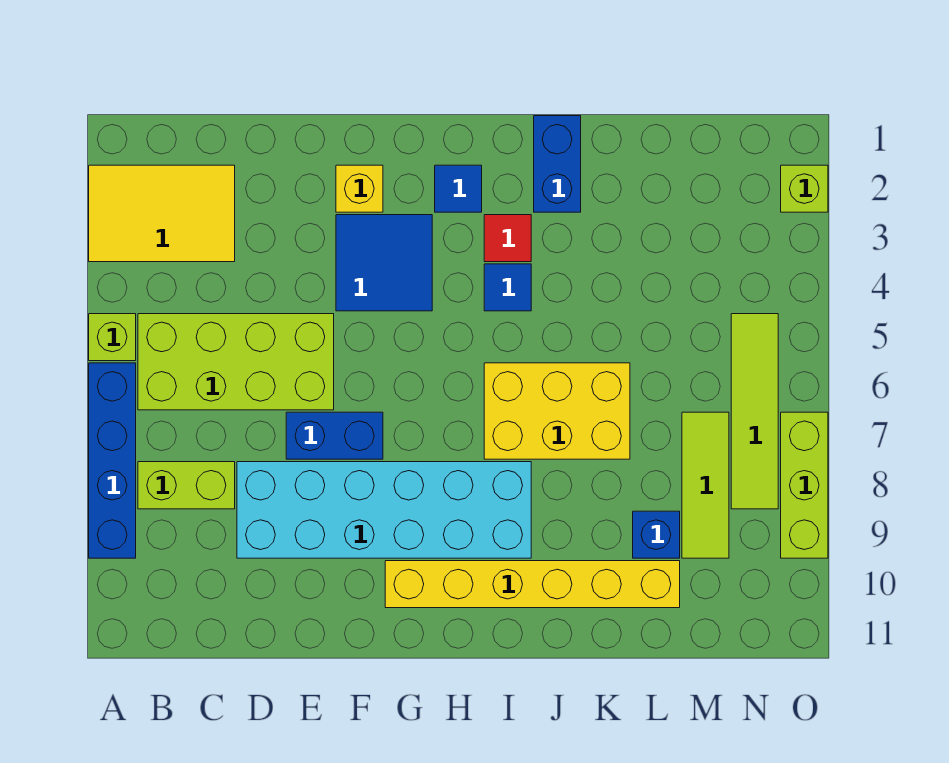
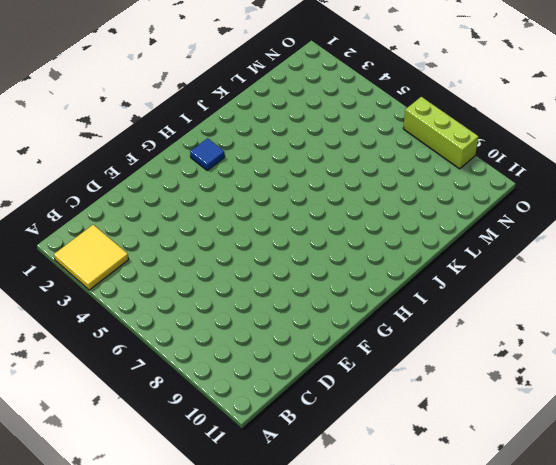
yellow tile A2:B3 level 1 -> yellow tile A2:C3 level 1
none -> lime brick A5 level 1
none -> blue brick A6:A9 level 1
none -> lime brick B5:E6 level 1

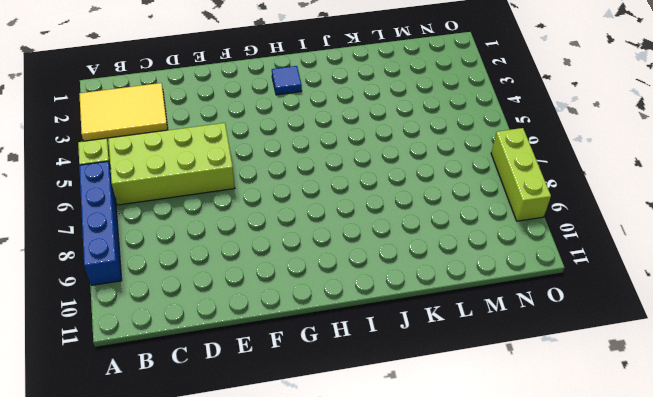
none -> lime brick B8:C8 level 1
none -> cyan brick D8:I9 level 1
none -> blue brick E7:F7 level 1

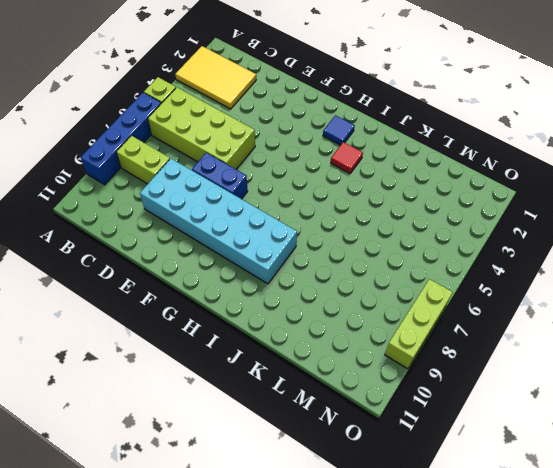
none -> yellow brick F2 level 1
none -> blue tile F3:G4 level 1
none -> yellow brick G10:L10 level 1

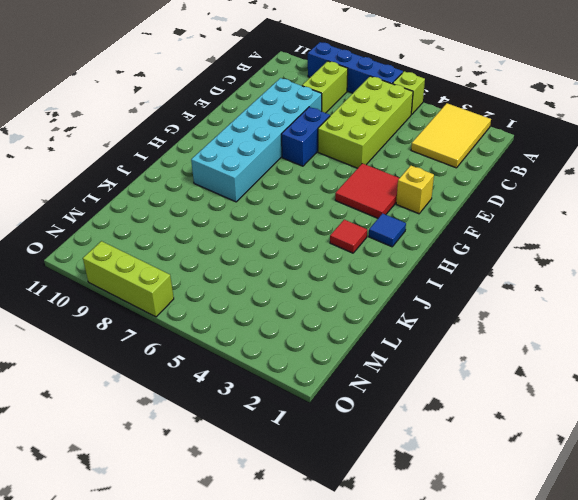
red tile F3:G4 level 1 -> blue tile F3:G4 level 1
none -> yellow brick G10:L10 level 1
none -> blue tile I4 level 1
none -> yellow brick I6:K7 level 1

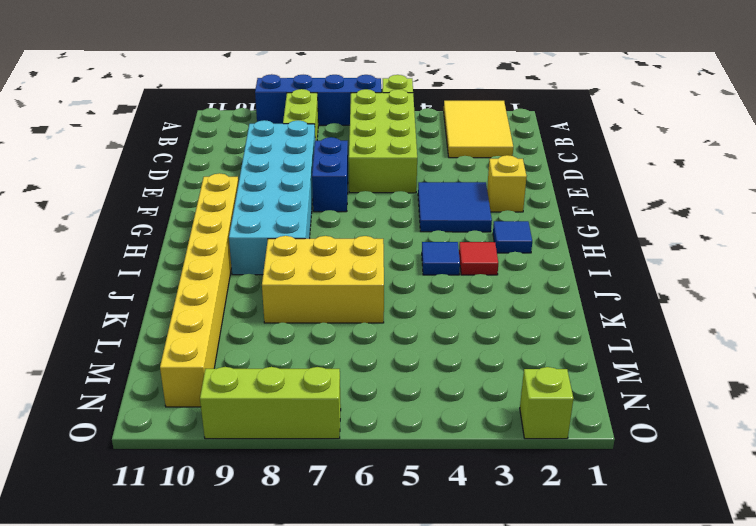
yellow brick G10:N10 level 1 -> yellow brick G10:L10 level 1
yellow brick J6:K8 level 1 -> yellow brick I6:K7 level 1
none -> blue brick J1:J2 level 1
none -> blue brick L9 level 1
none -> lime tile M7:M9 level 1

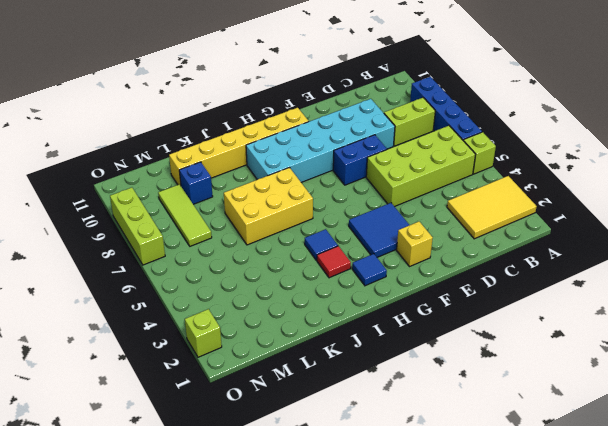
none -> blue brick J1:J2 level 1
none -> lime tile N5:N8 level 1

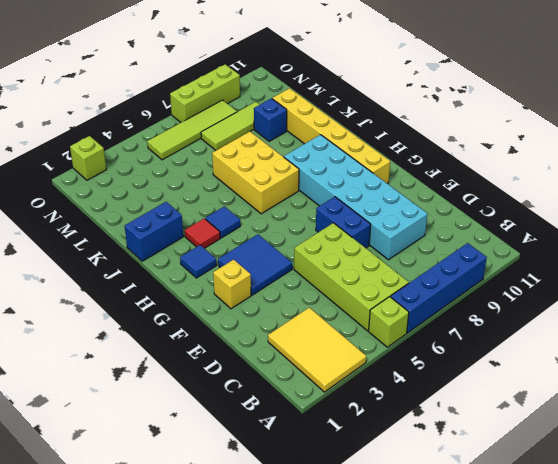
none -> lime brick B8:C8 level 1

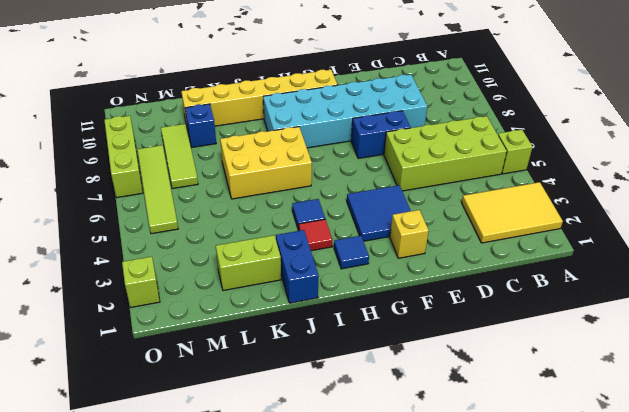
lime brick K2:L2 level 1 -> lime brick B8:C8 level 1
none -> blue brick A6:A9 level 1

